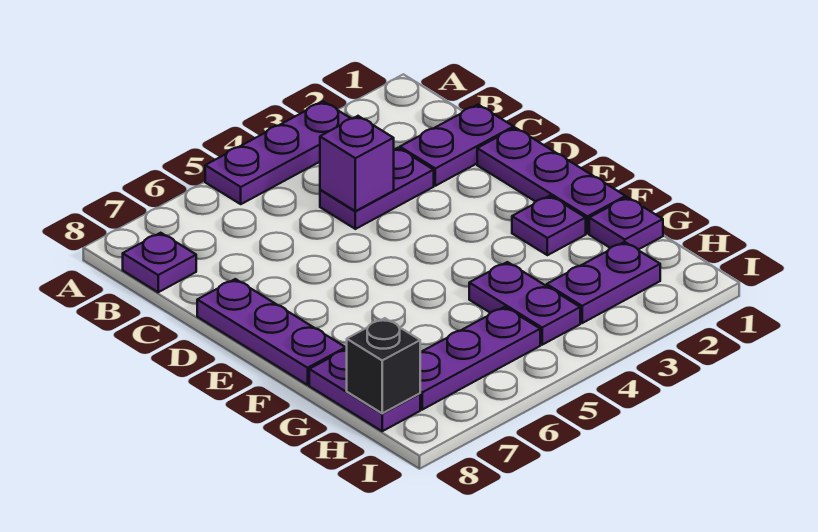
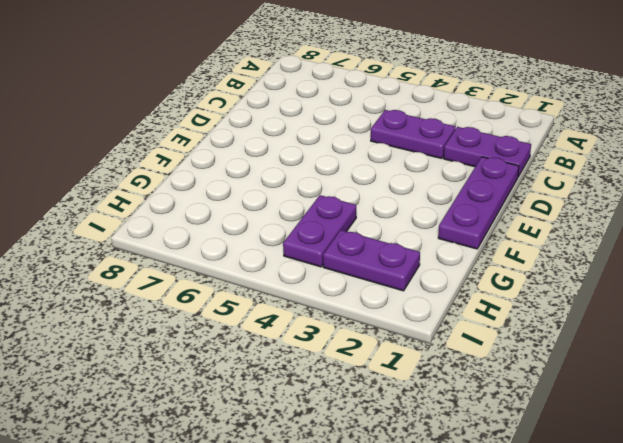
none -> purple plate A3:A5 level 1
none -> purple plate B8 level 1
none -> purple plate D8:F8 level 1

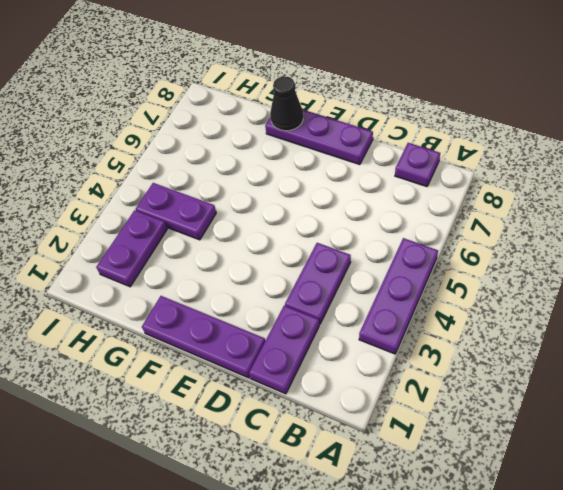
black cone F8 level 2 -> none
none -> purple plate F2 level 1
none -> purple plate G1 level 1
none -> purple plate G8:H8 level 1

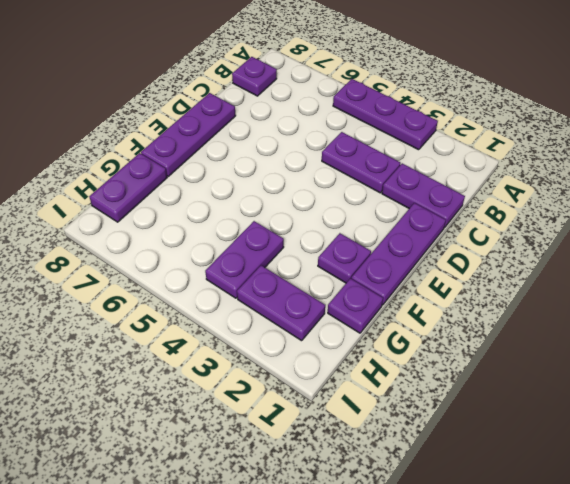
none -> purple plate H5:H7 level 1
none -> purple brick C4 level 2
none -> black brick H8 level 2

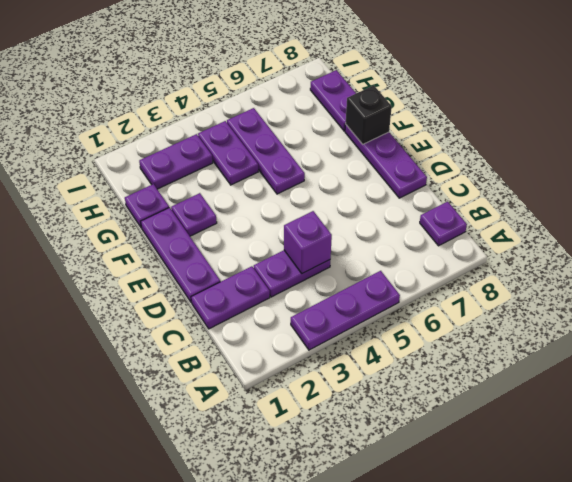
purple plate F5:H5 level 1 -> purple plate H5:H7 level 1
black brick F8 level 2 -> black brick H8 level 2

